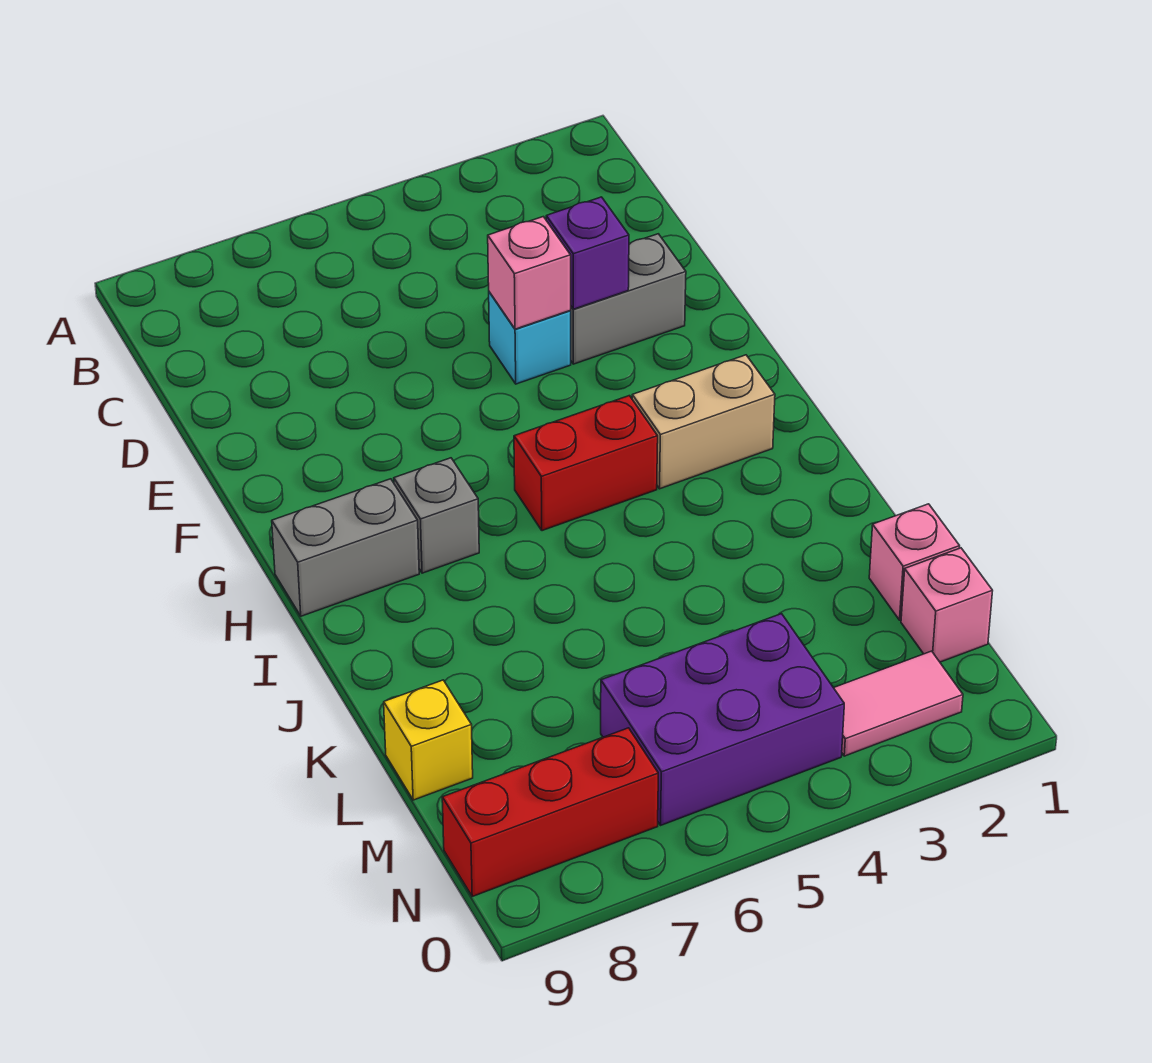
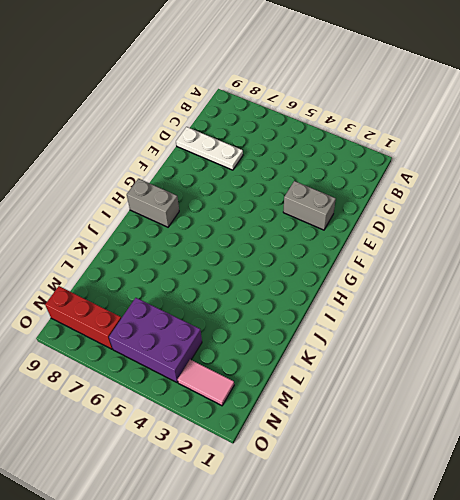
white plate D7:D9 level 1 -> none
none -> cyan brick E4 level 1
none -> tan brick H2:H3 level 1
none -> red brick H4:H5 level 1

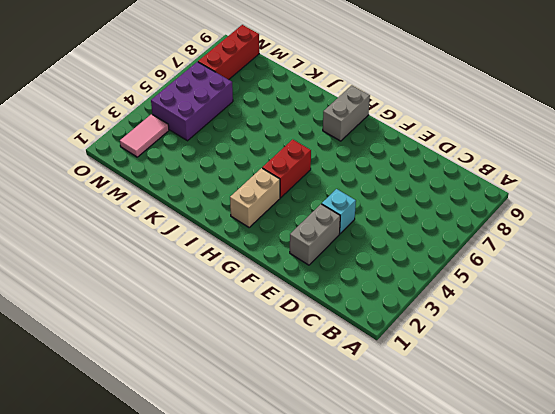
none -> grey brick H7 level 1
none -> pink brick L1 level 1
none -> yellow brick L9 level 1

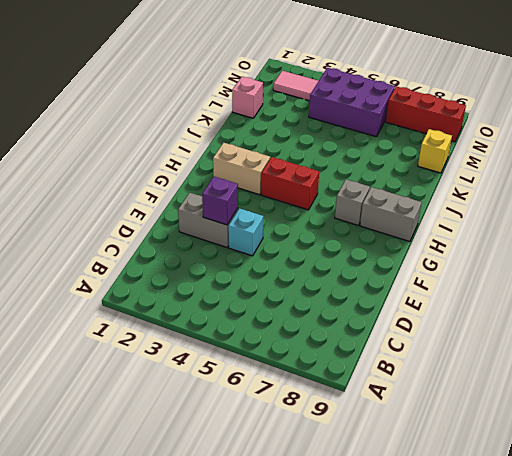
none -> pink brick M1 level 1
none -> pink brick E4 level 2

